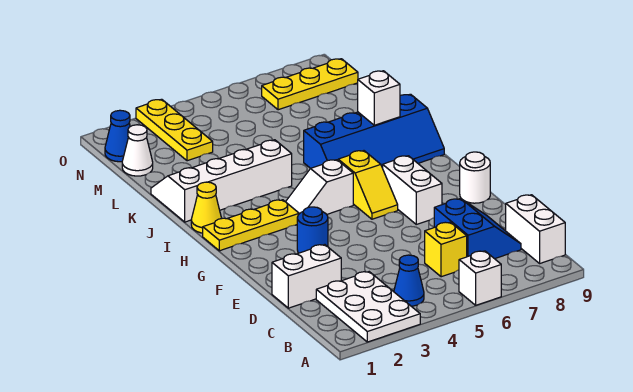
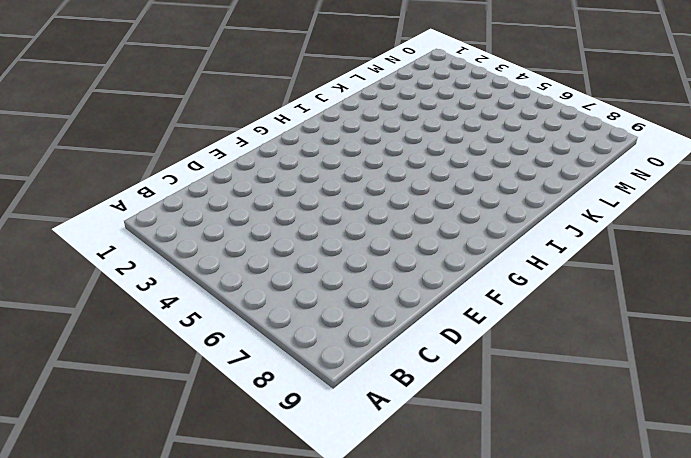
none -> white plate A2:C3 level 1
none -> white brick A6 level 1
none -> blue cone B4 level 1

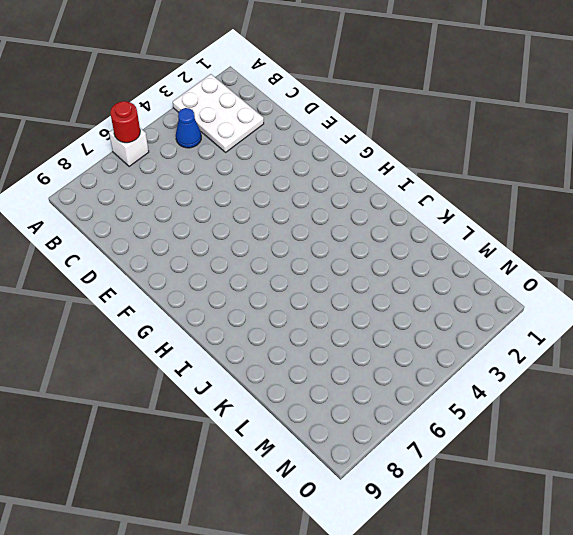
red round brick A6 level 2 -> none
none -> white brick B9:C9 level 1
none -> yellow brick C6 level 1
none -> blue slope C7:D8 level 1 top 7

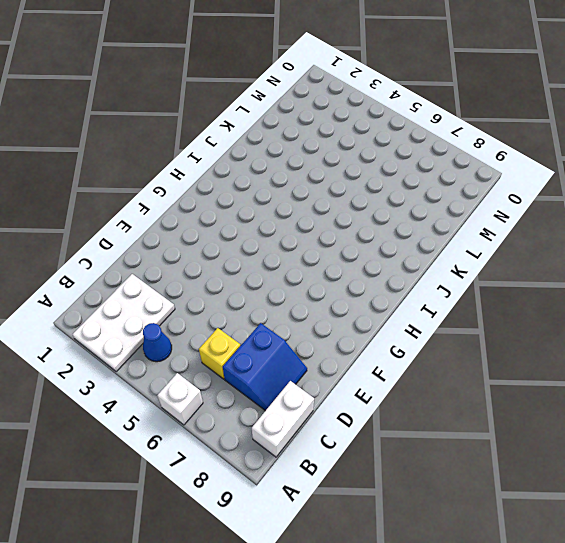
none -> white brick D1:D2 level 1
none -> blue round brick F3 level 1
none -> white brick F7:G7 level 1

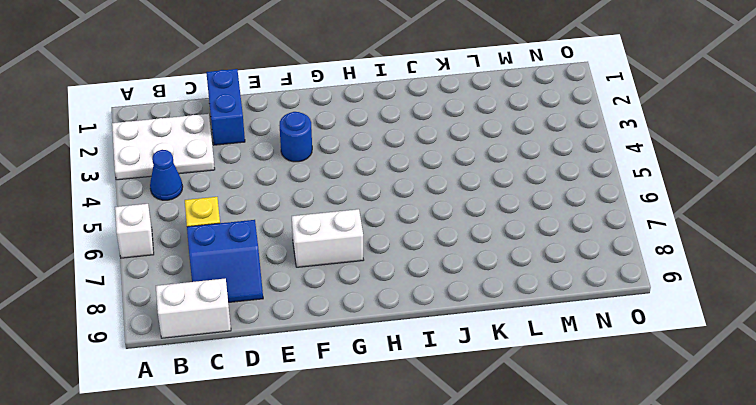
blue brick D1:D2 level 1 -> white brick D1:D2 level 1
none -> white round brick F9 level 1
none -> yellow slope G6:H6 level 1 top H
none -> yellow plate H1:H3 level 1

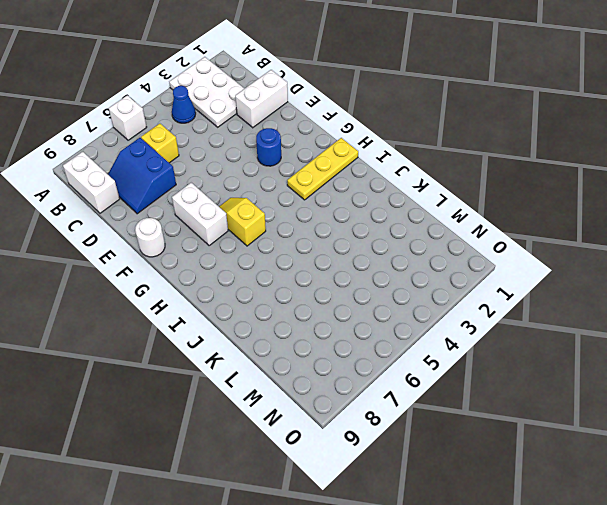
none -> white slope H4:H5 level 1 top 5
none -> yellow cone I1 level 1
none -> blue slope I6:J9 level 1 top J

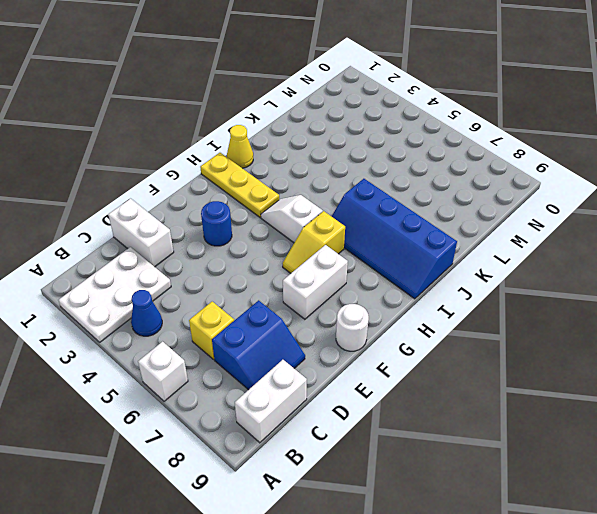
none -> white slope J1:K4 level 1 top J
none -> white cone M1 level 1
none -> yellow plate M3:O3 level 1

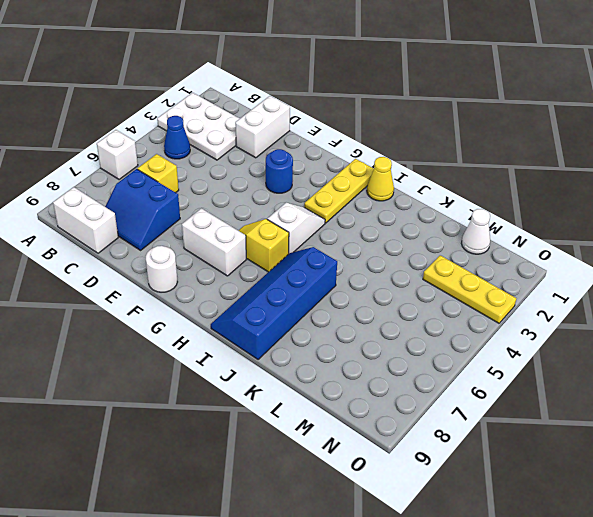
none -> white slope J1:K4 level 1 top J
none -> blue cone N1 level 1
none -> yellow plate N7:N9 level 1

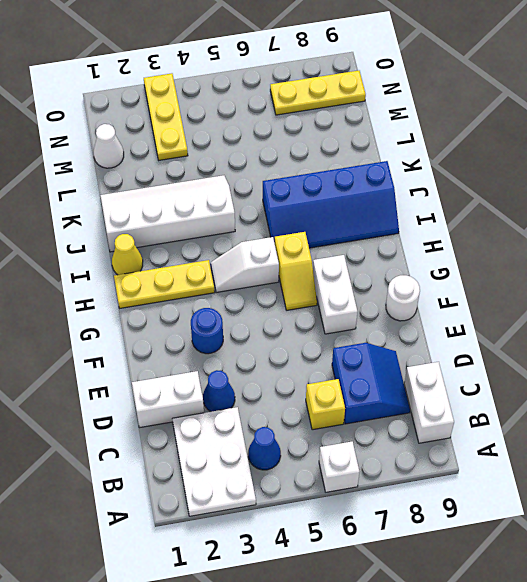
blue cone D3 level 1 -> blue cone N1 level 1
none -> white brick J8 level 2

